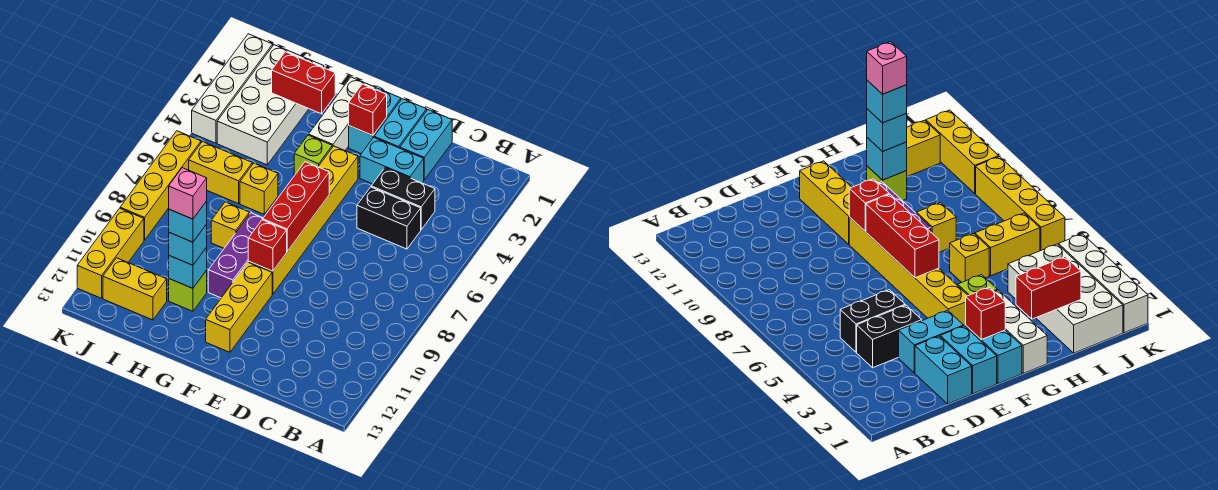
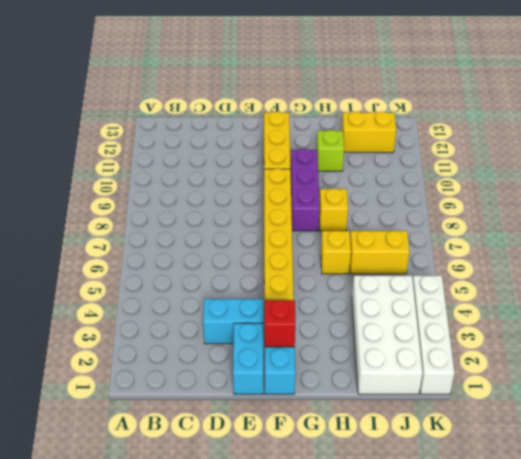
none -> black brick C4:D4 level 1
none -> black brick C5:D5 level 1
none -> cyan brick D1:D2 level 1

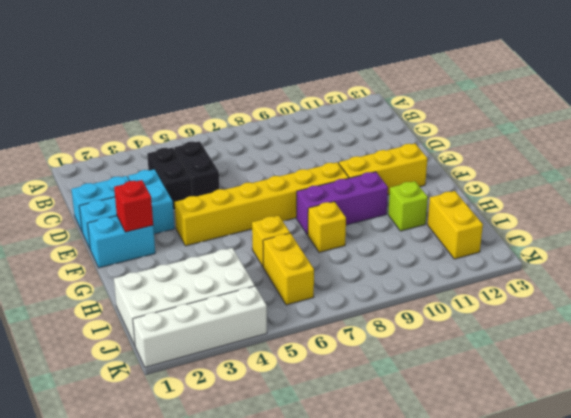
none -> white brick G1:G3 level 1
none -> lime brick G4 level 1
none -> yellow brick K6:K9 level 1

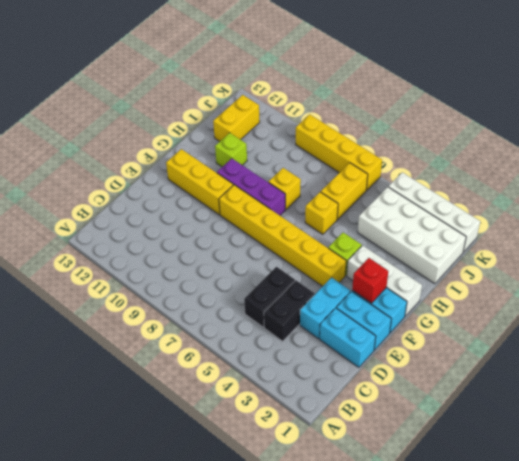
none -> yellow brick K10:K12 level 1
none -> red brick F6:F8 level 2
none -> red brick F9 level 2

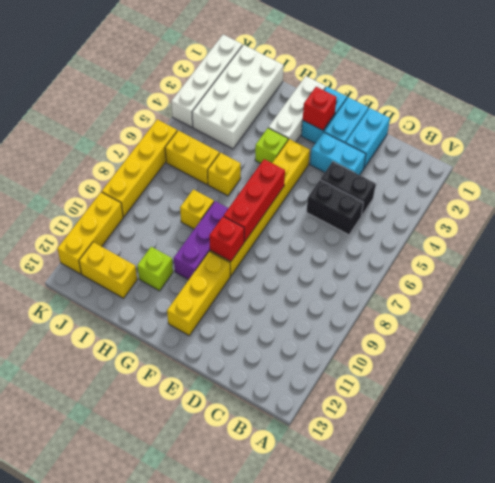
none -> red brick H2:I2 level 2
none -> cyan brick H11 level 2
none -> cyan brick H11 level 3

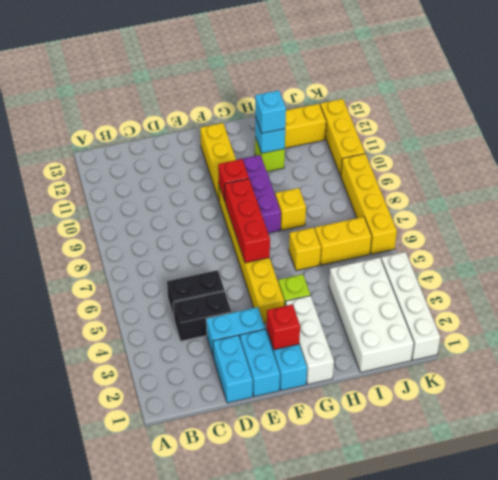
none -> red brick H2:I2 level 2
none -> cyan brick H11 level 4
none -> pink brick H11 level 5

